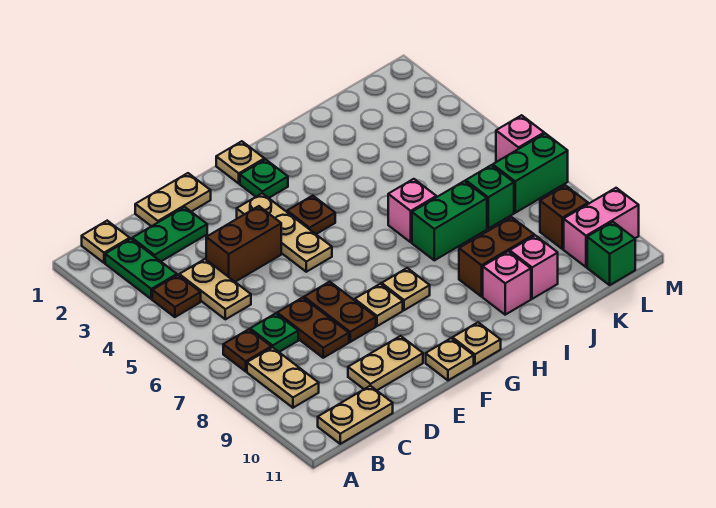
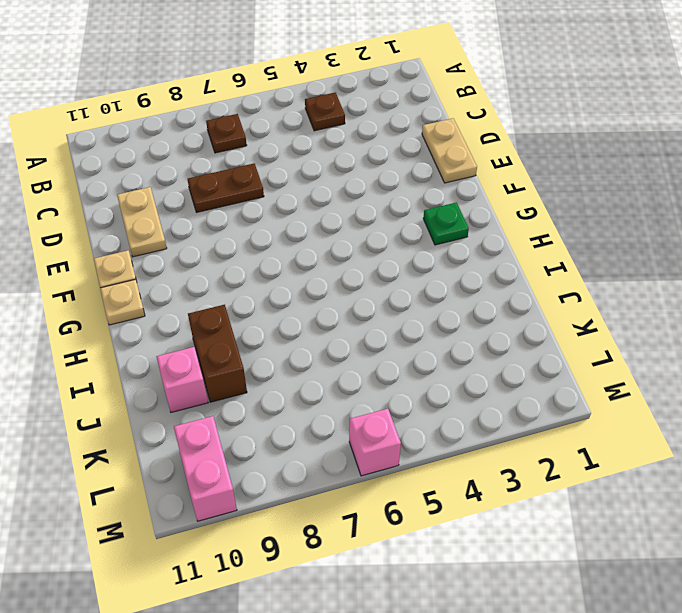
none -> tan plate B1 level 1
none -> green plate B2:B3 level 1
none -> tan plate B8:B9 level 1
none -> tan plate B11:C11 level 1

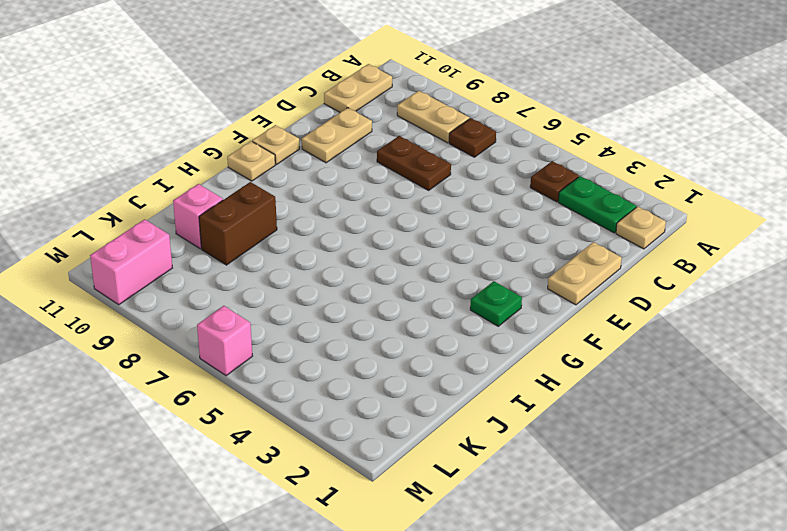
none -> green plate C2:D2 level 1
none -> tan plate C4:C5 level 1
none -> green plate C7 level 1
none -> brown brick D4:E4 level 1

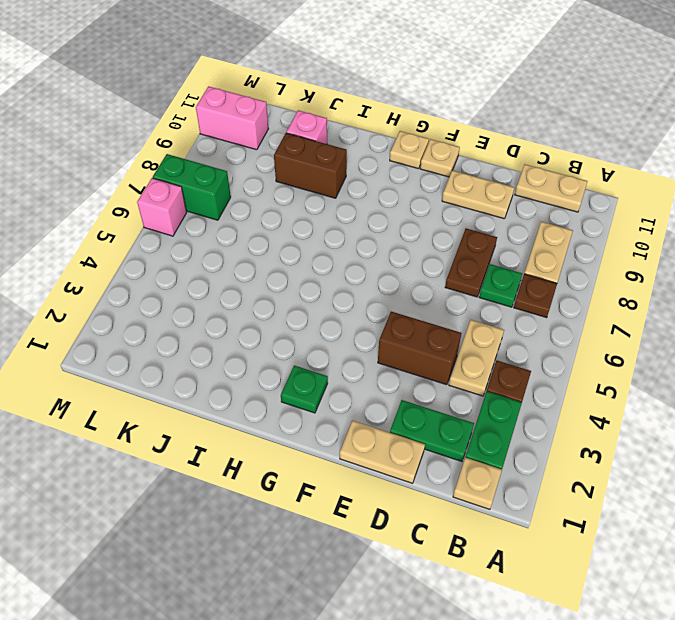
none -> brown plate E7:E8 level 1
none -> tan plate F3:F5 level 1
none -> tan plate F8 level 1
none -> tan plate G1 level 1

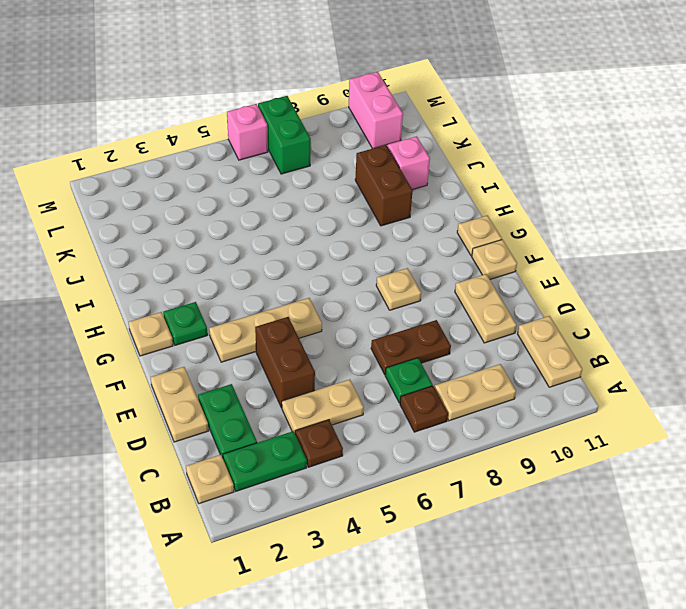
none -> brown plate E7:E8 level 1
none -> brown plate G4 level 1
none -> tan plate G8 level 1
none -> pink brick I6 level 1

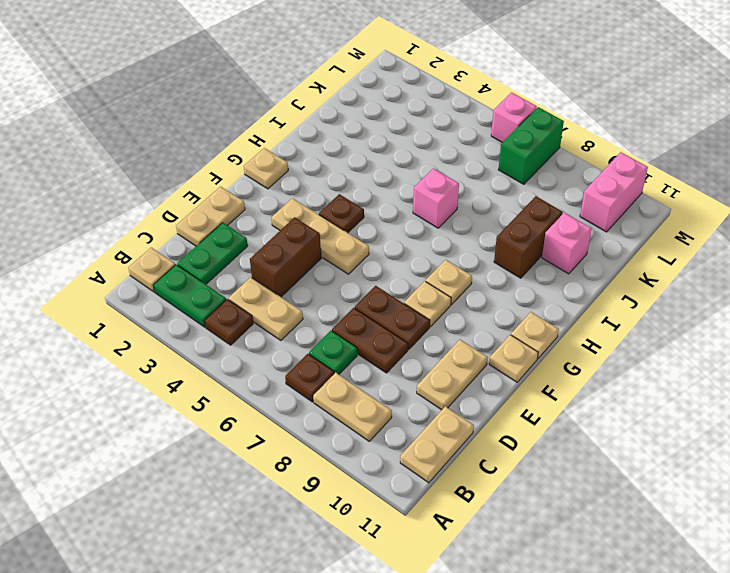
none -> green plate G2 level 1
none -> green brick I7:J7 level 1
none -> pink brick I10 level 1
none -> green brick K7 level 1

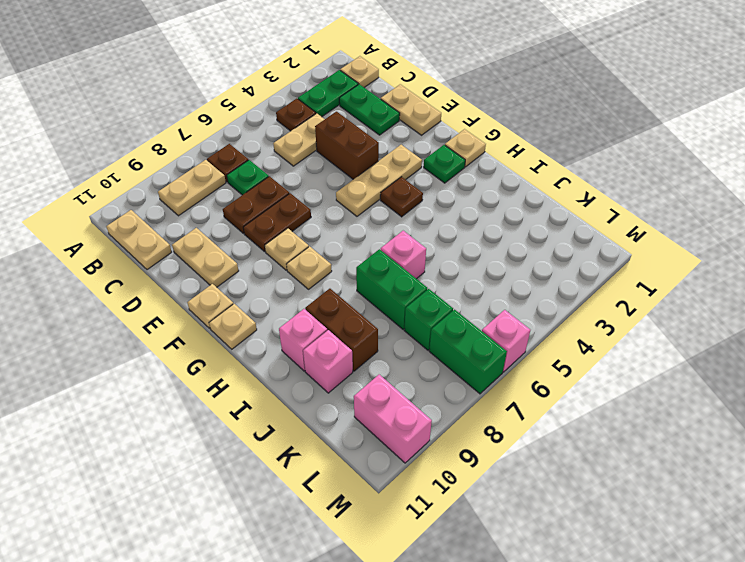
none -> brown brick L9 level 1
none -> green brick L11 level 1

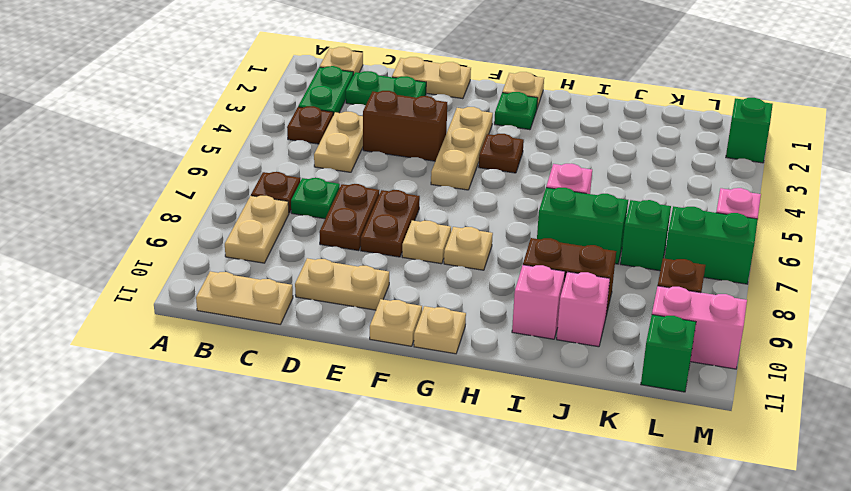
green brick M2 level 1 -> none

